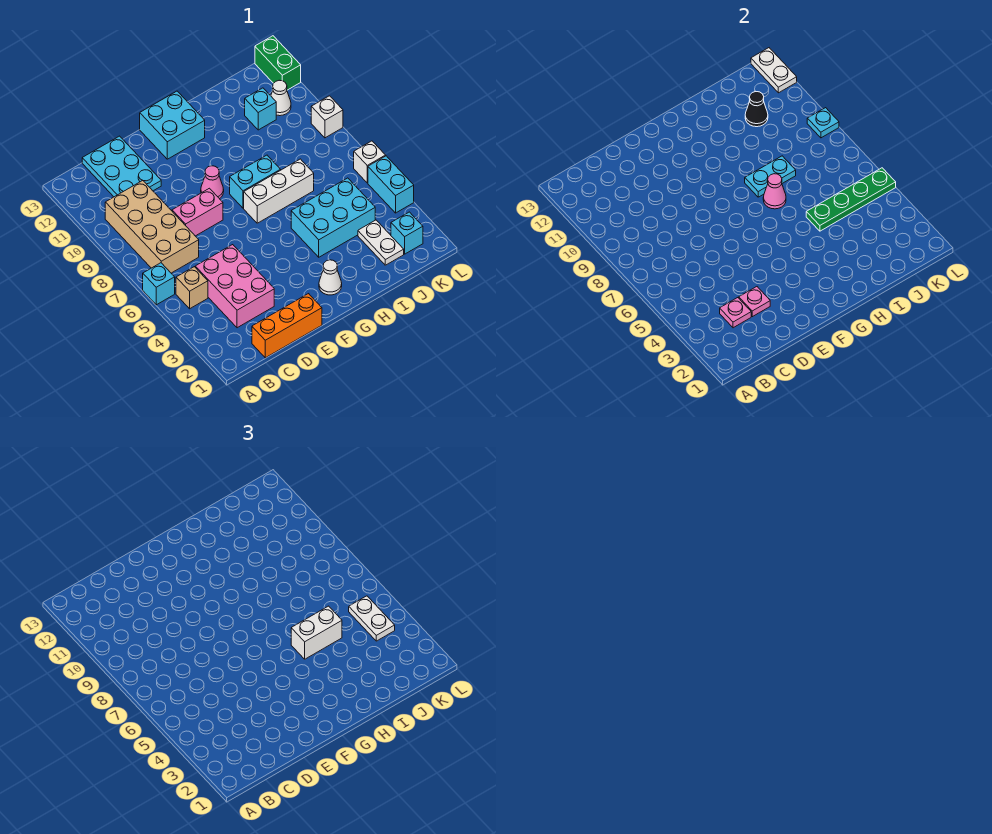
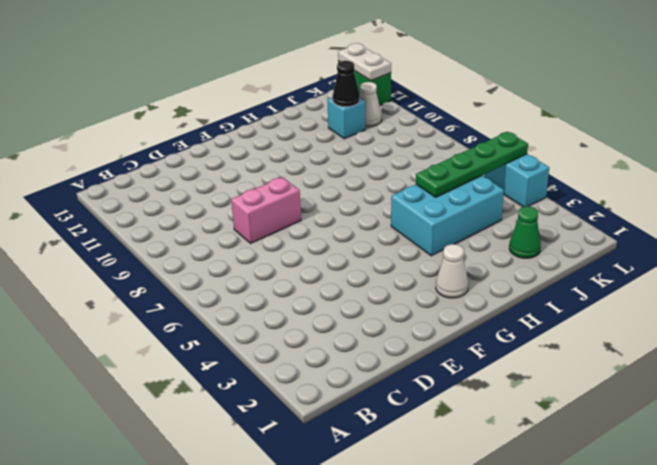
green cone J2 level 1 -> white plate J2:J3 level 1
none -> cyan brick A6 level 1
none -> tan brick B5 level 1
none -> tan brick B7:C10 level 1
none -> orange brick C1:E1 level 1

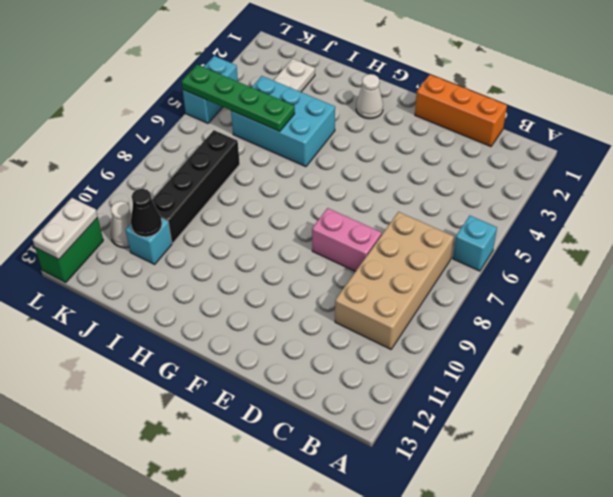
black brick J7:J10 level 1 -> none
none -> tan brick B5 level 1
none -> pink brick C3:D5 level 1
none -> cyan plate C11:D13 level 1
none -> pink cone F9 level 1

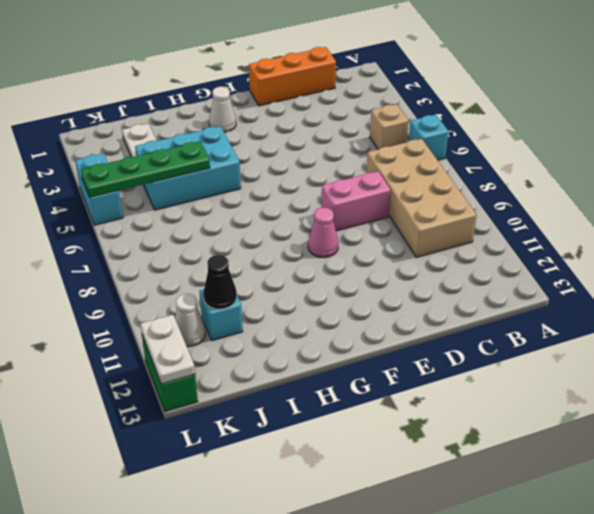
none -> pink brick C3:D5 level 1
none -> cyan plate C11:D13 level 1
none -> cyan brick F12:G13 level 1
none -> white brick G7:I7 level 1

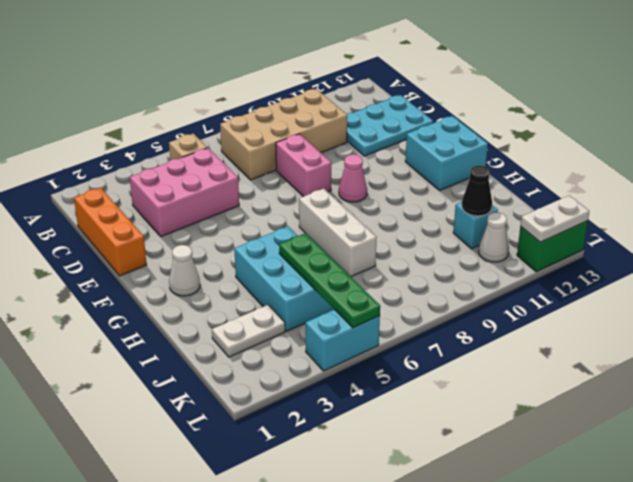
none -> cyan brick A6 level 1
none -> cyan brick G8:H8 level 1
none -> cyan brick K2 level 1
none -> white brick L6 level 1

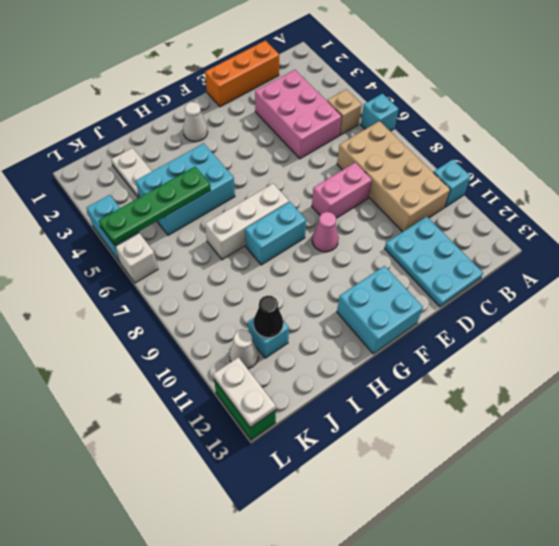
cyan brick A10 level 1 -> cyan brick K2 level 1
none -> white brick L9 level 1
none -> pink plate C3 level 2
none -> pink plate D3 level 2
none -> pink cone H7 level 2

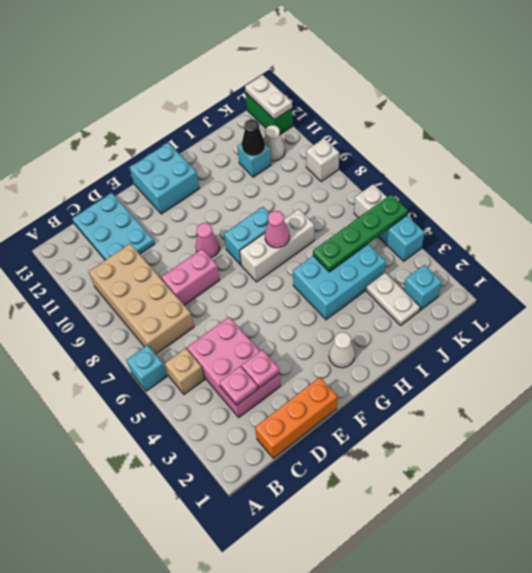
none -> cyan plate H8:I8 level 2
none -> cyan plate L9 level 2
none -> white brick H5:I5 level 3
none -> white plate K4:K5 level 3

